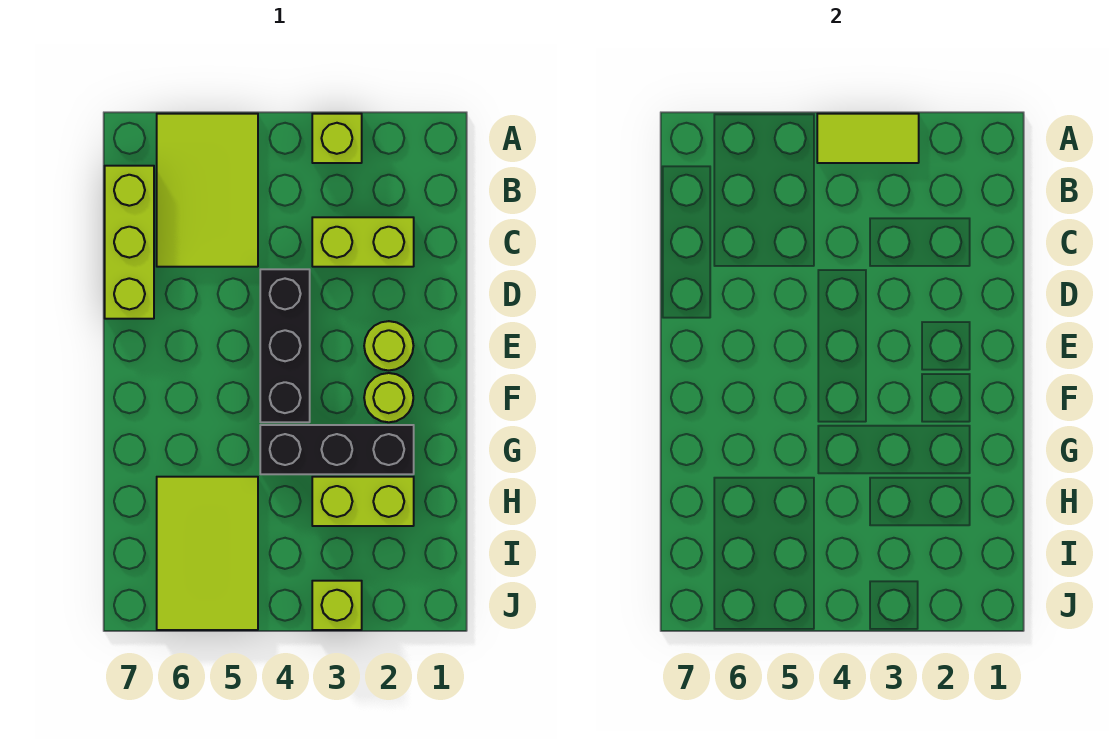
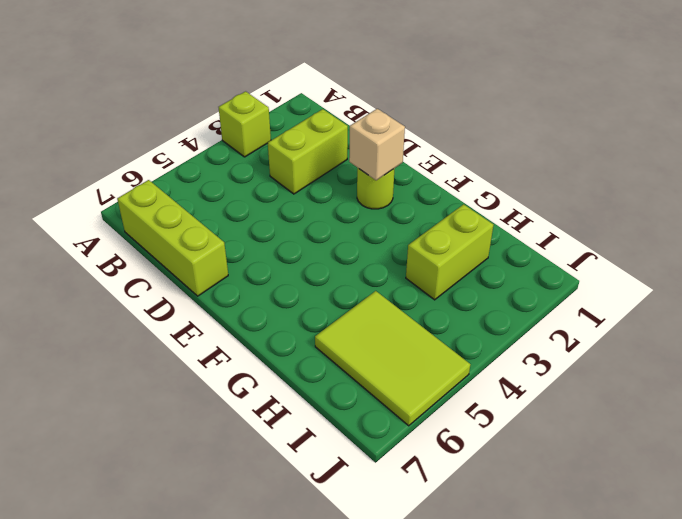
tan brick E2 level 2 -> none
none -> lime tile A5:C6 level 1
none -> black brick D4:F4 level 1
none -> lime round brick F2 level 1

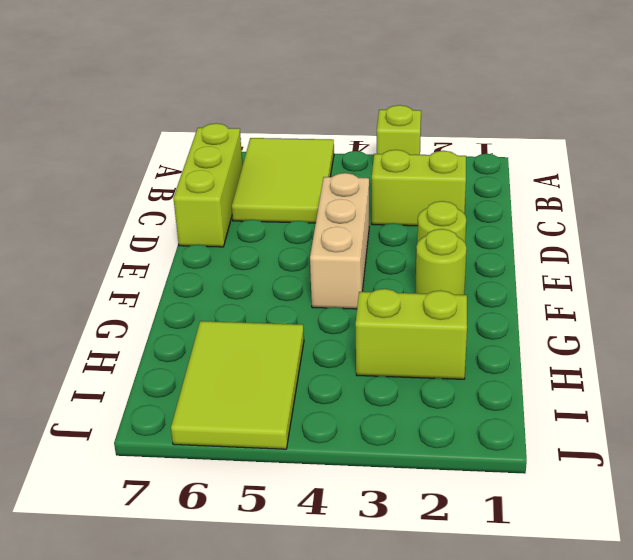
tan brick D4:F4 level 1 -> black brick D4:F4 level 1
none -> black brick G2:G4 level 1
none -> lime brick J3 level 1
none -> lime tile A3:A4 level 2

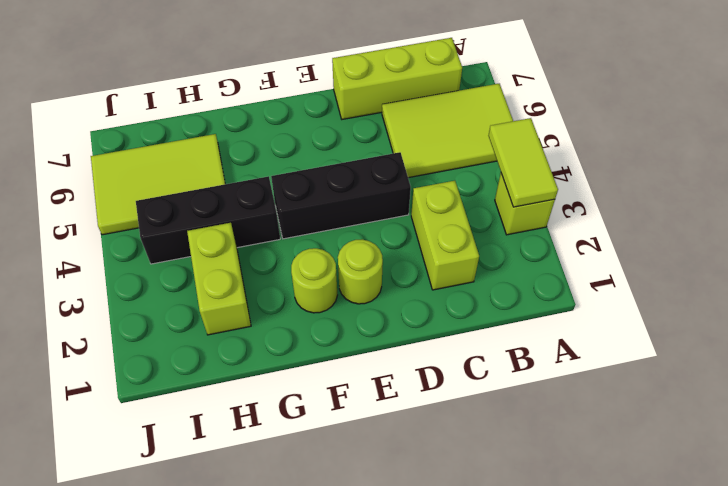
black brick G4:I4 level 1 -> black brick G2:G4 level 1
none -> lime brick J3 level 1

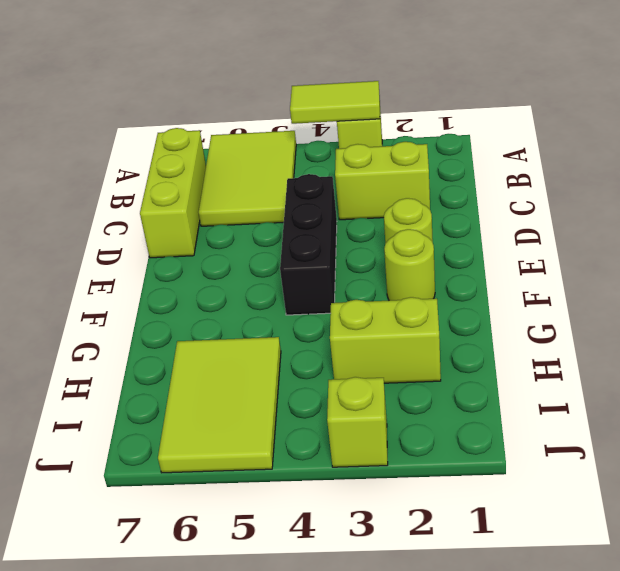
none -> black brick G2:G4 level 1

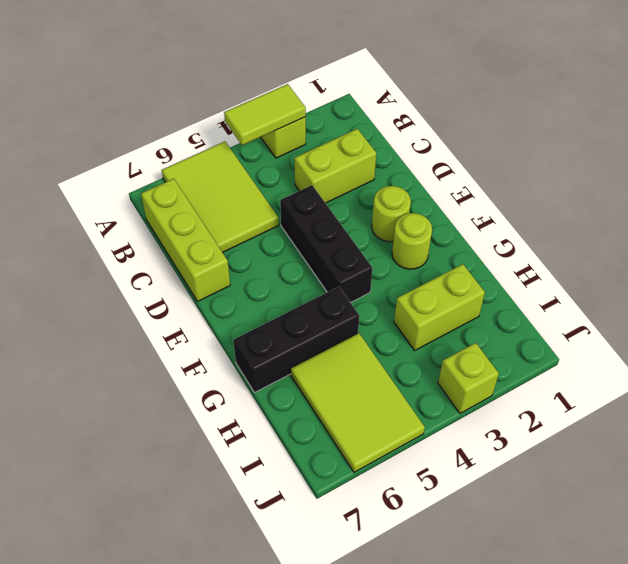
black brick G5:G7 level 1 -> black brick G2:G4 level 1

